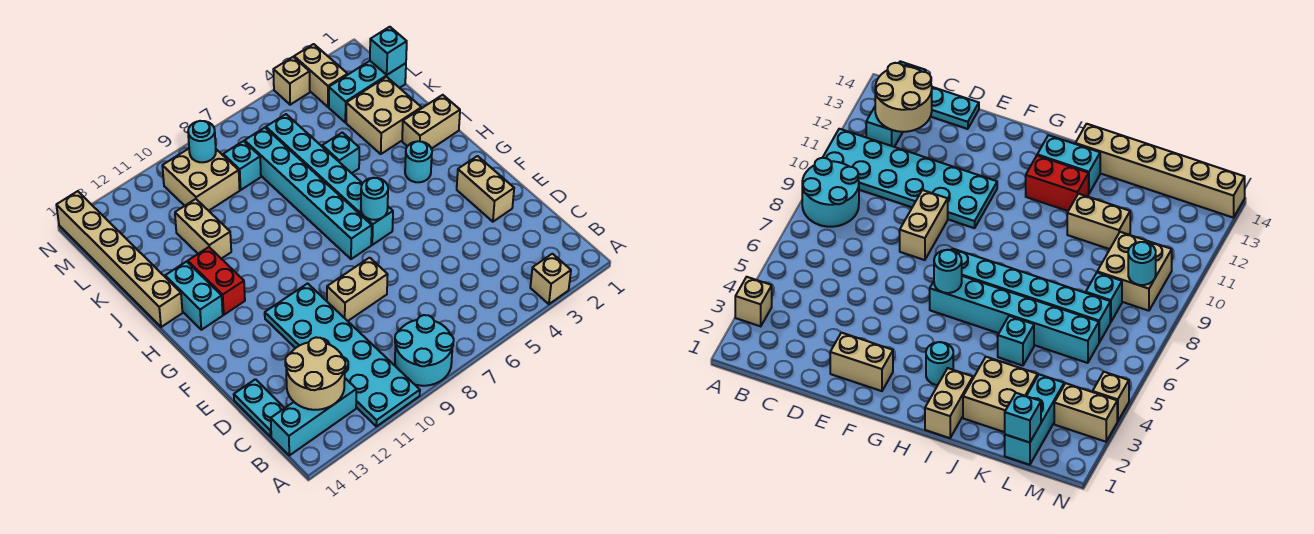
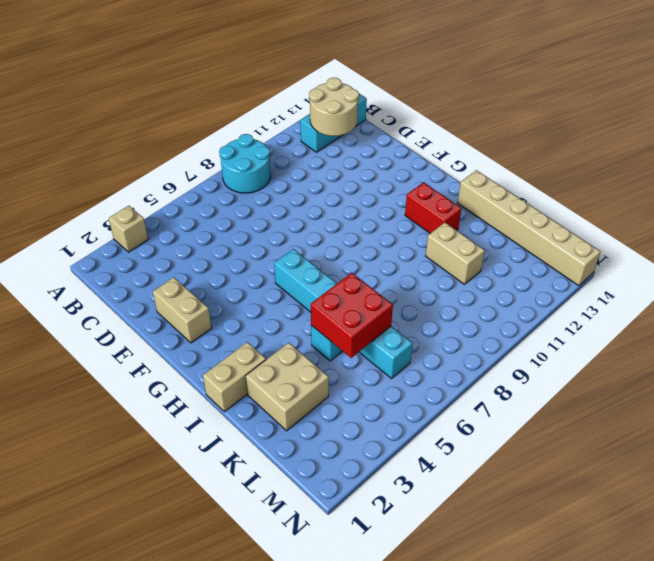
red brick J5:K6 level 2 -> none
none -> cyan plate A10:F11 level 1
none -> cyan plate C14:D14 level 1
none -> tan brick E8:E9 level 1

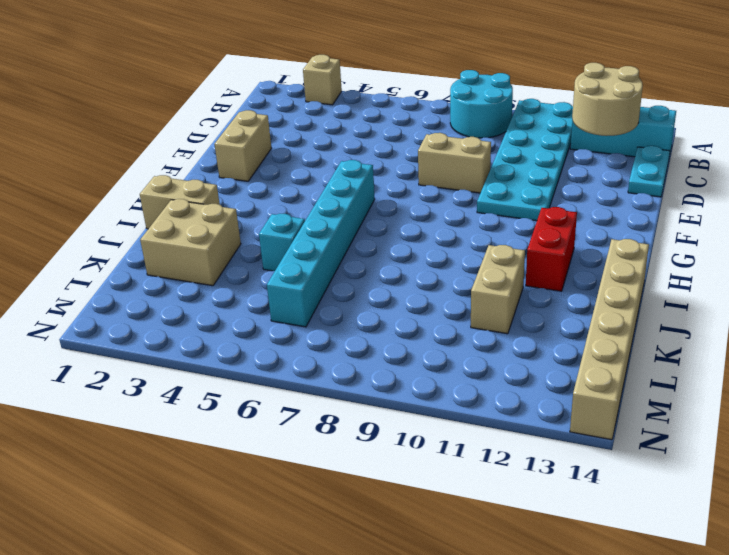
none -> cyan brick G7:L7 level 1
none -> cyan round brick H3 level 1
none -> cyan brick H13:I13 level 1

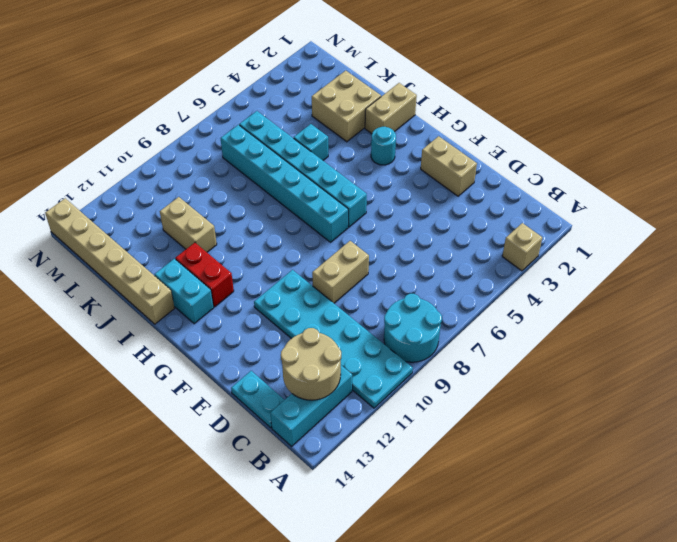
none -> cyan brick L1:L3 level 1
none -> cyan brick L8 level 1
none -> tan brick L9:M10 level 1

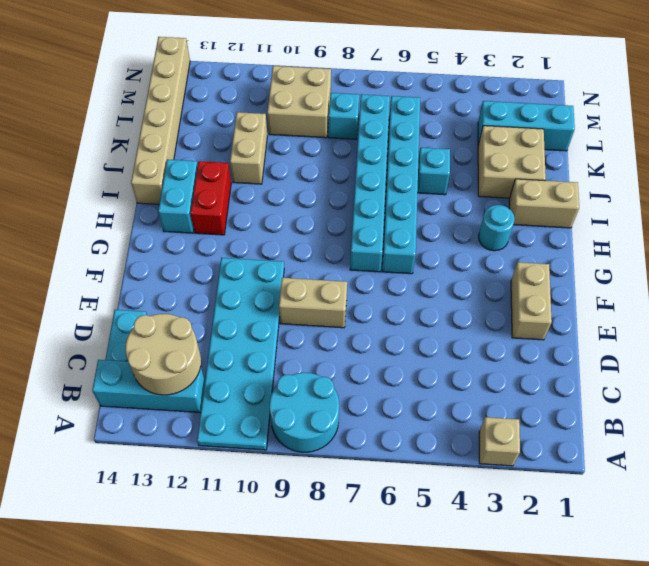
none -> tan brick M3:N3 level 1
none -> tan brick N4 level 1
none -> cyan round brick G6 level 2

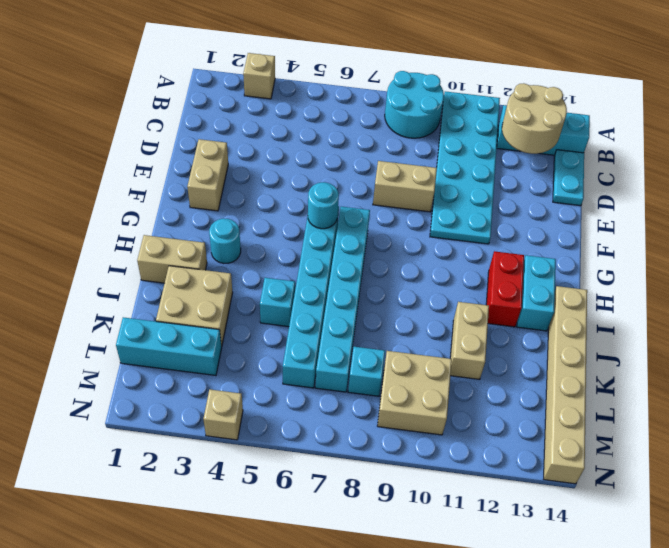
none -> tan brick M3:N3 level 1
none -> cyan brick L1 level 2
none -> cyan round brick M9 level 2

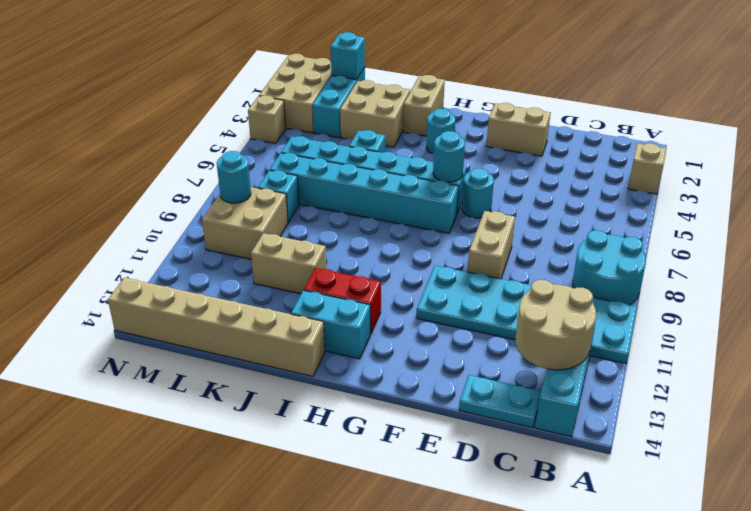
cyan round brick F6 level 1 -> none
tan brick M1:N3 level 1 -> tan brick M3:N3 level 1

